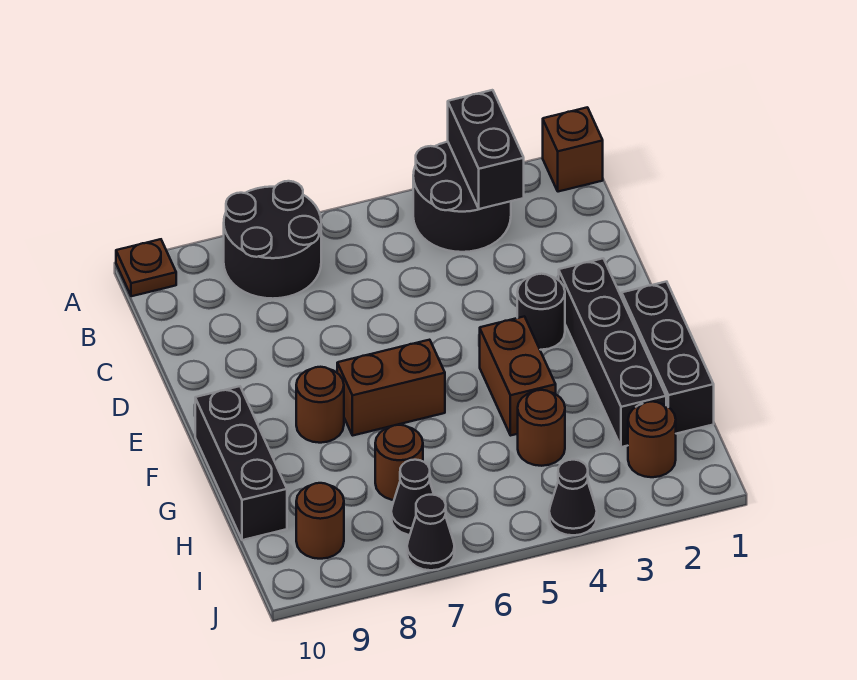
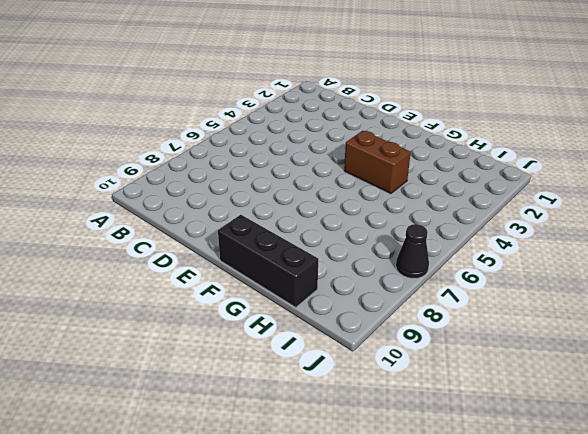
none -> brown brick A1 level 1
none -> black round brick A3:B4 level 1
none -> black round brick A7:B8 level 1

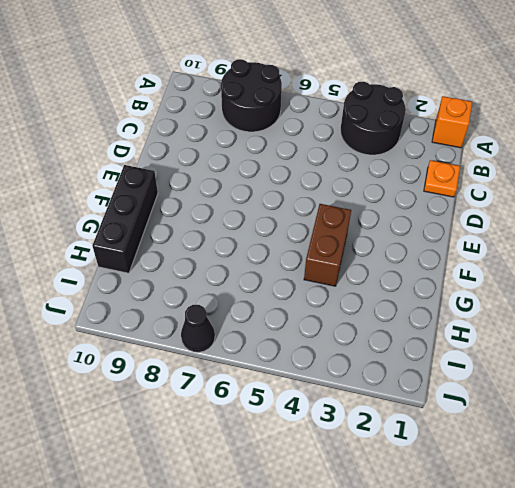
orange brick A1 level 1 -> brown brick A1 level 1
orange plate C1 level 1 -> none
none -> brown plate A10 level 1
none -> black brick E2:H2 level 1
none -> black round brick E3 level 1

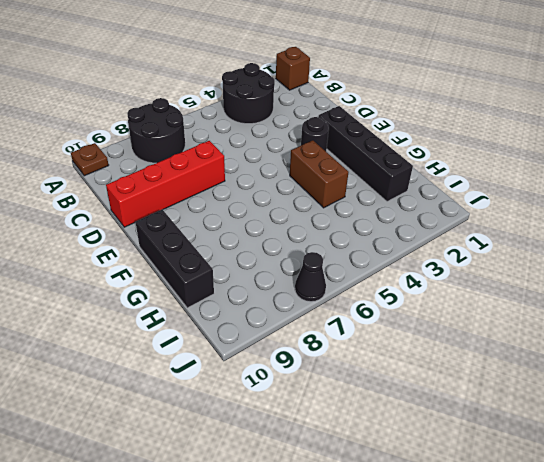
red brick D7:D10 level 1 -> none
none -> black brick F1:H1 level 1
none -> brown brick F6:F7 level 1
none -> brown round brick F8 level 1

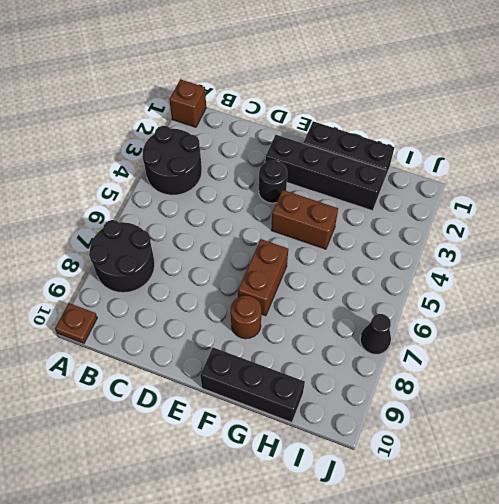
none -> brown round brick H4 level 1
none -> brown round brick H7 level 1
none -> brown round brick I2 level 1

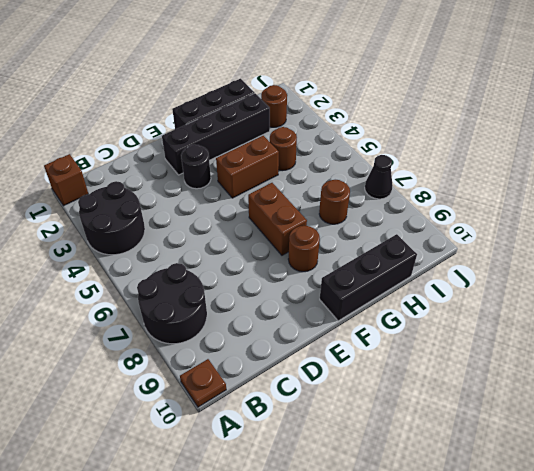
none -> black cone I7 level 1
none -> brown round brick I9 level 1
none -> black cone J4 level 1

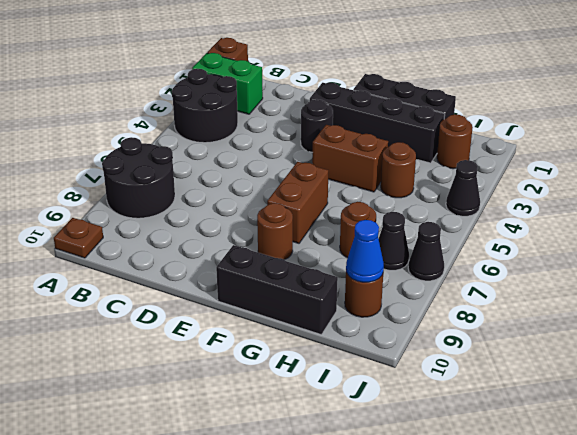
green brick A2:B2 level 1 -> none
blue cone I9 level 2 -> none
none -> black brick A3:B3 level 2

